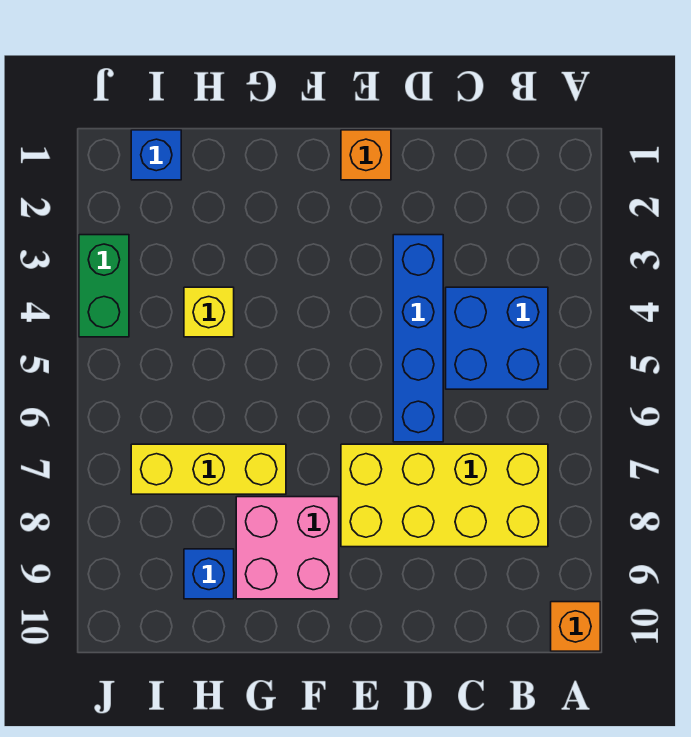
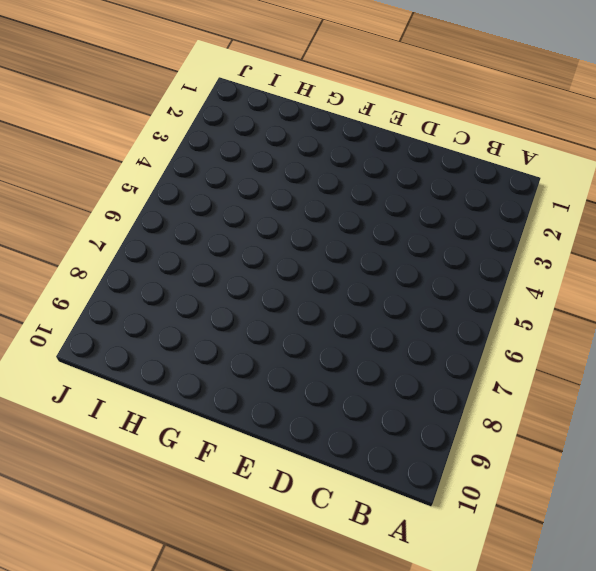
none -> orange brick A10 level 1
none -> blue brick B4:C5 level 1

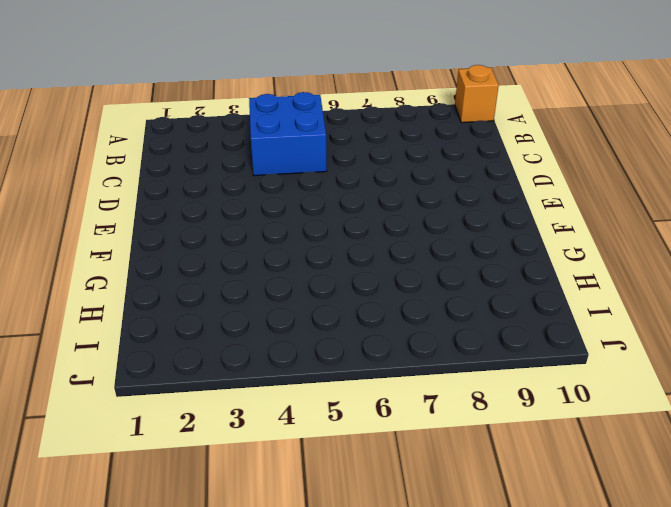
none -> yellow brick B7:E8 level 1
none -> blue brick D3:D6 level 1

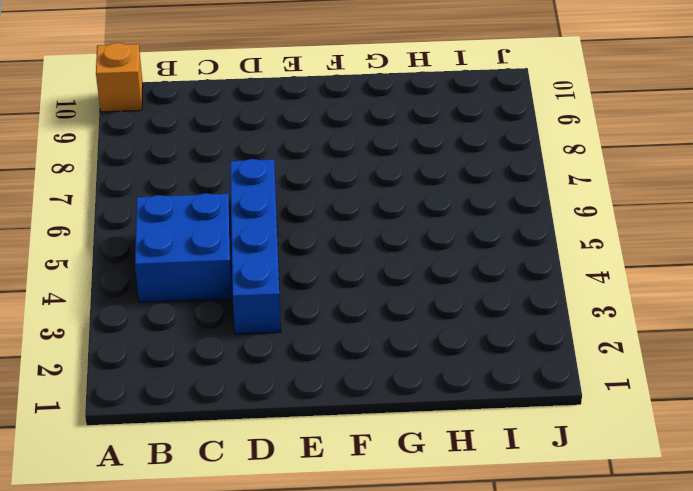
none -> yellow brick B7:E8 level 1
none -> orange brick E1 level 1

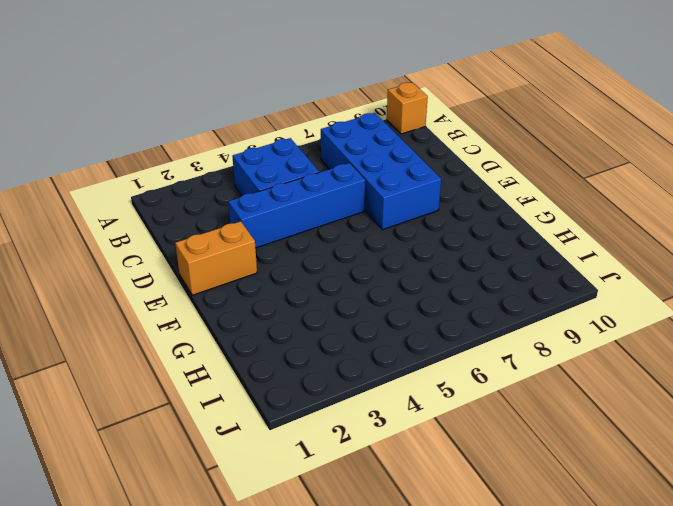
blue brick B7:E8 level 1 -> yellow brick B7:E8 level 1
orange brick E1:E2 level 1 -> orange brick E1 level 1
none -> pink brick F8:G9 level 1
none -> yellow brick G7:I7 level 1

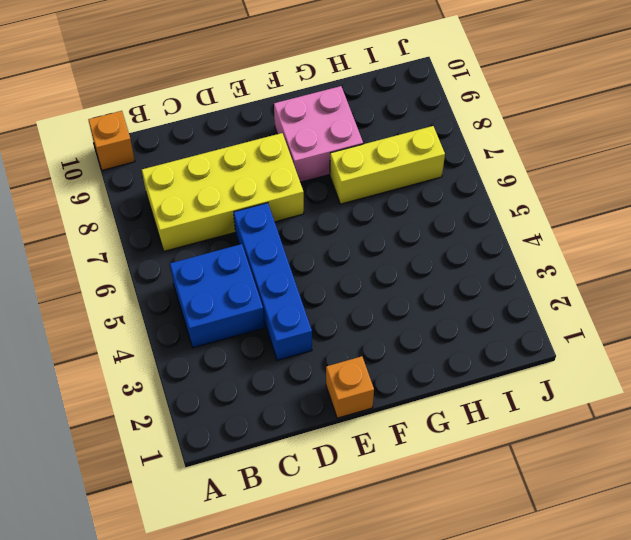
none -> yellow brick H4 level 1
none -> blue brick H9 level 1

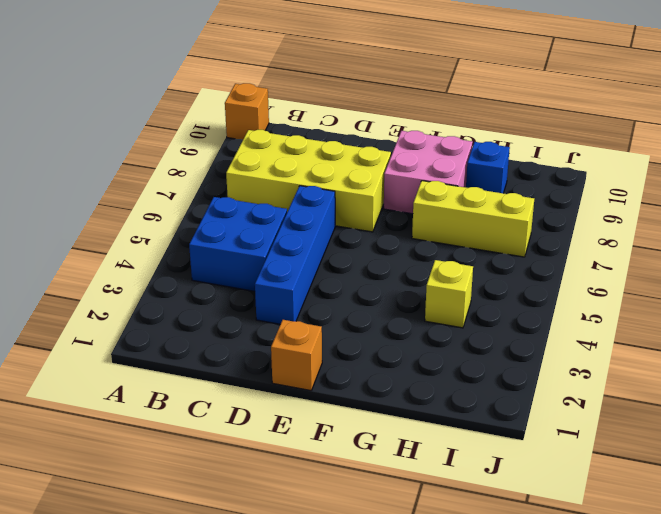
none -> blue brick I1 level 1
none -> green brick J3:J4 level 1

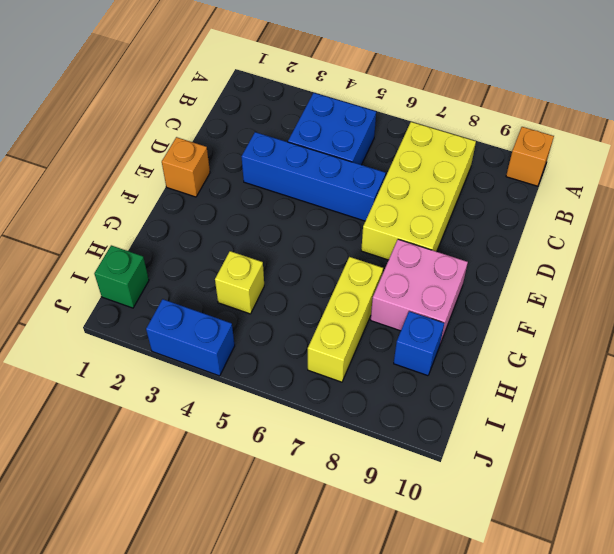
green brick I1 level 1 -> blue brick I1 level 1
blue brick J3:J4 level 1 -> green brick J3:J4 level 1

